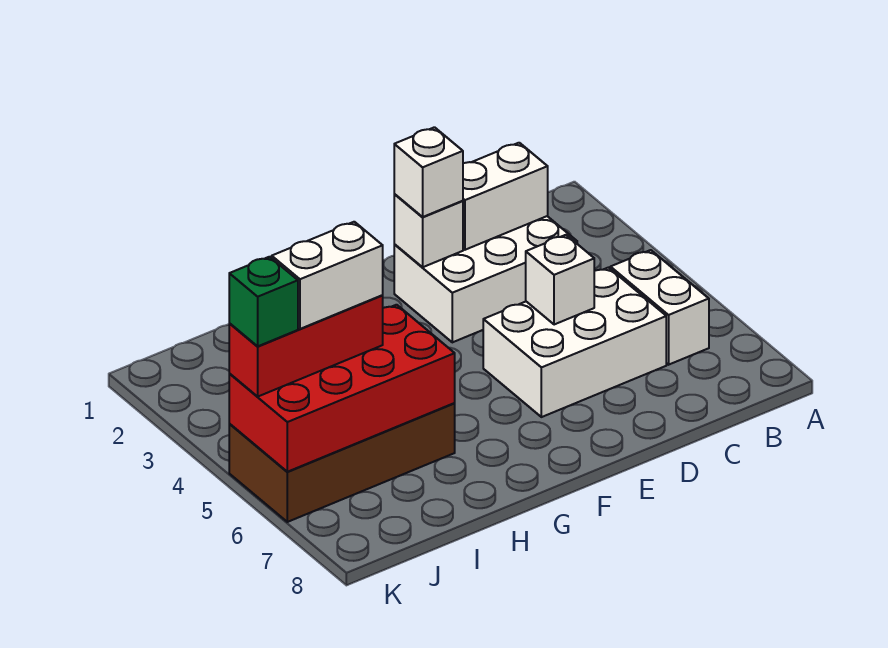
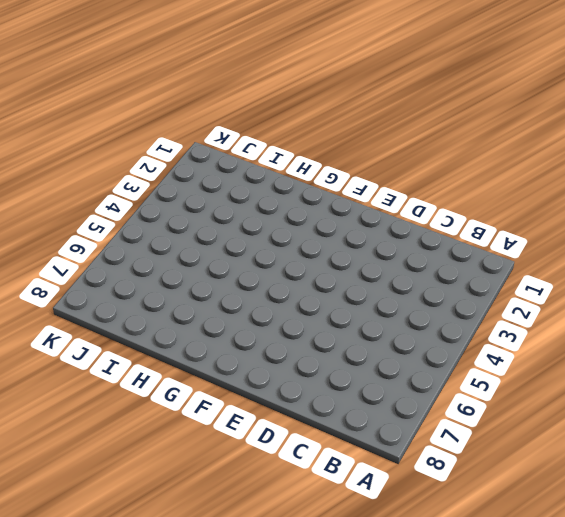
none -> white brick B5:B6 level 1
none -> white brick C2:E3 level 1
none -> white brick C5:E6 level 1

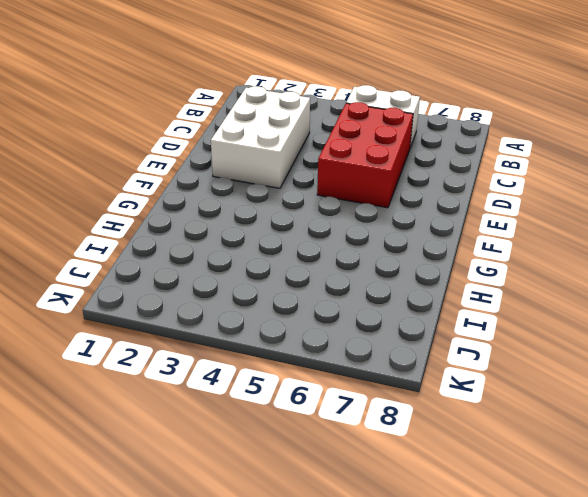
red brick C5:E6 level 1 -> white brick C5:E6 level 1
none -> brown brick H5:K6 level 1
none -> white brick C2:D2 level 2
none -> white brick D5 level 2

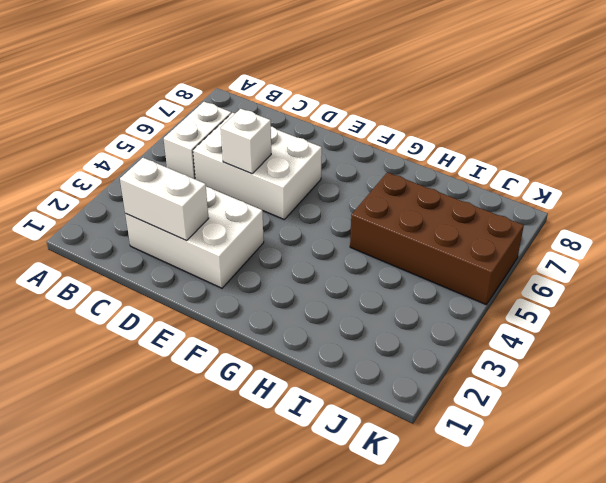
none -> white brick E2 level 2
none -> red brick H5:K6 level 2
none -> white brick E2 level 3

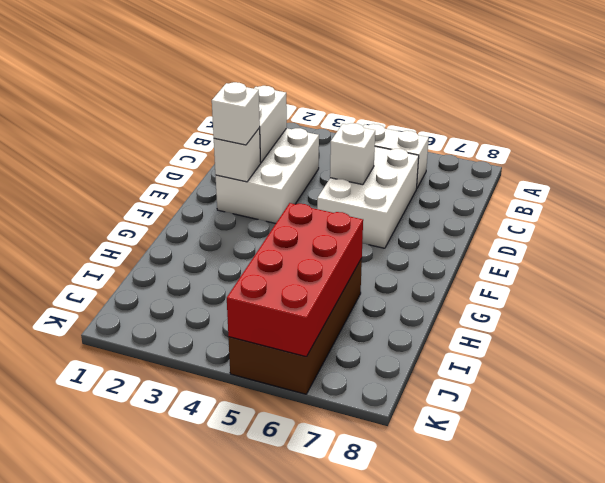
none -> red brick I5:K5 level 3
none -> white brick I5:J5 level 4
none -> green brick K5 level 4

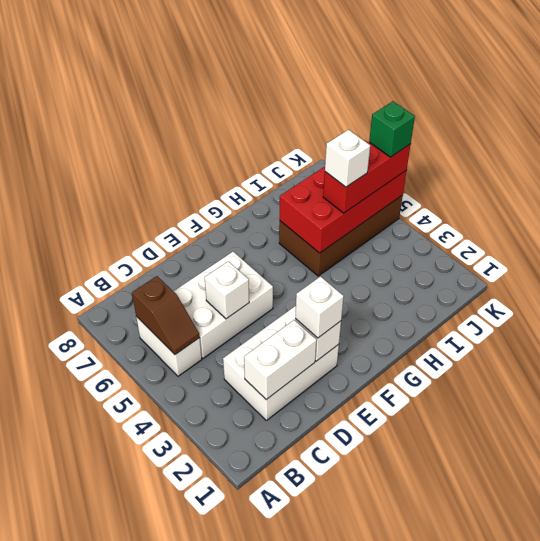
brown slope B5:B6 level 2 top 6 -> none
white brick I5 level 4 -> white brick I5:J5 level 4

